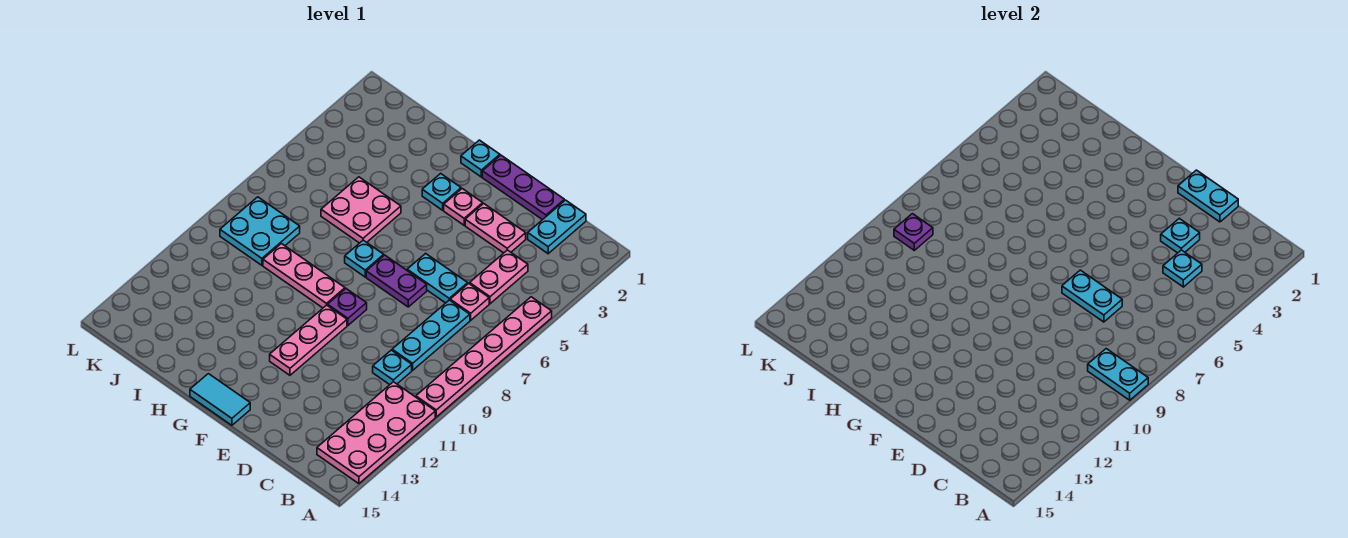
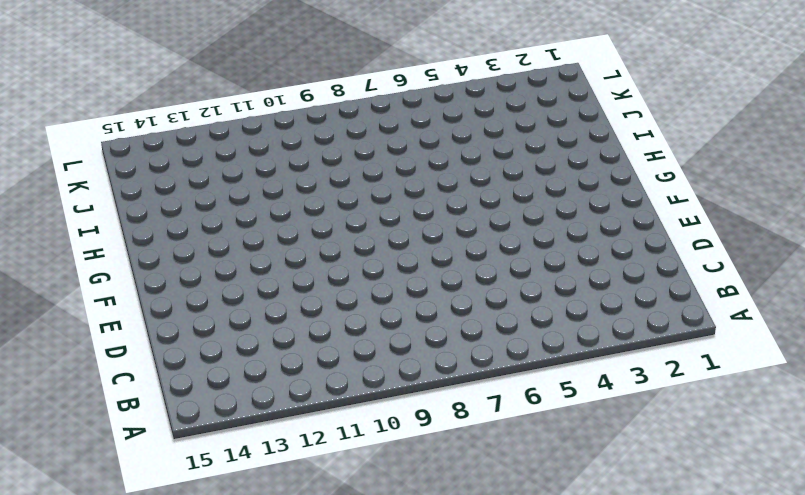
none -> pink plate A5:A10 level 1
none -> pink plate A11:B14 level 1
none -> cyan plate C1:C2 level 1

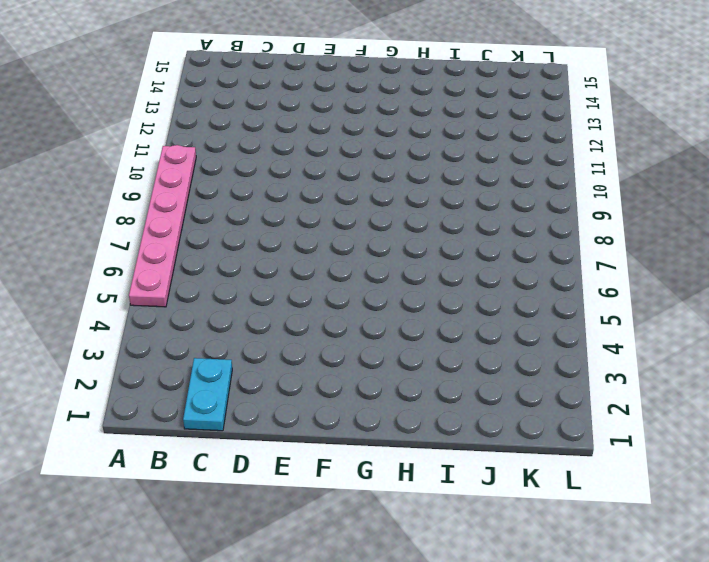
none -> pink plate A11:B14 level 1
none -> pink plate C4:C5 level 1
none -> pink plate C6 level 1

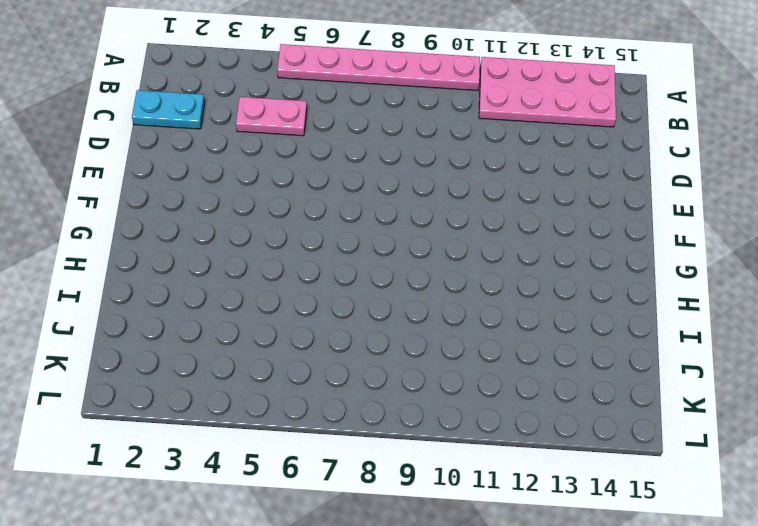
none -> pink plate C6 level 1
none -> cyan plate C7:C9 level 1
none -> cyan plate C10 level 1

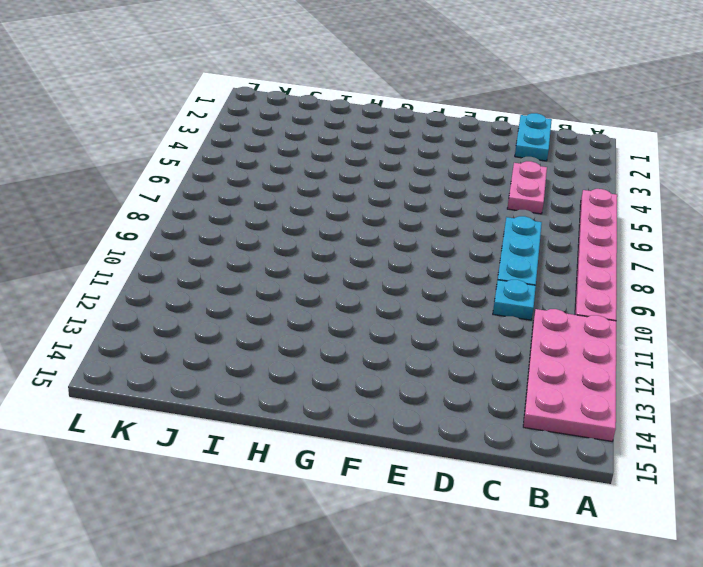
none -> pink plate C6 level 1
none -> purple plate D1:F1 level 1
none -> pink plate D3:E3 level 1

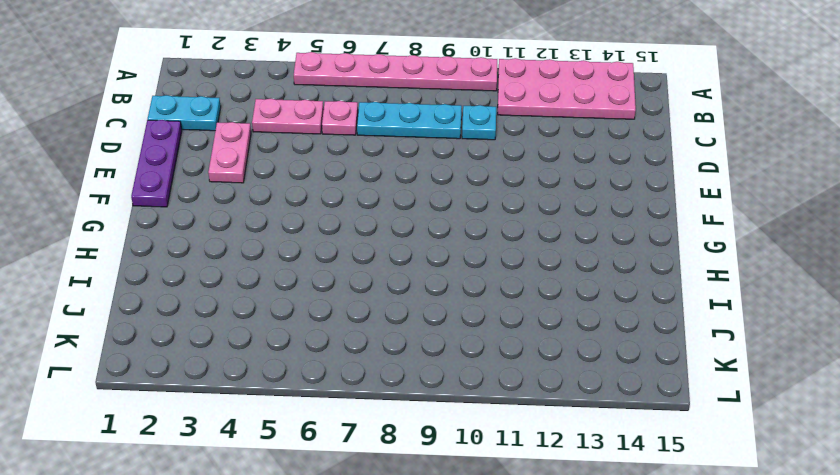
none -> cyan plate D6:E6 level 1
none -> purple plate E7:F7 level 1
none -> pink plate F3 level 1

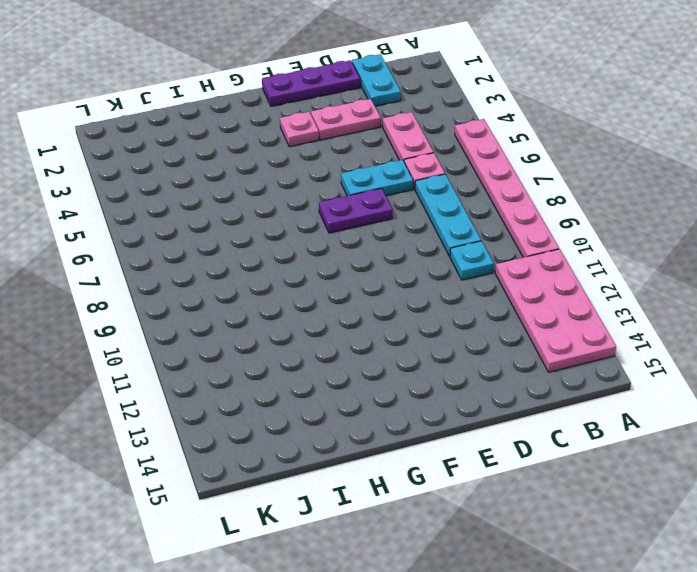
none -> purple plate F9 level 1
none -> pink plate F10:F12 level 1
none -> cyan tile F15:G15 level 1

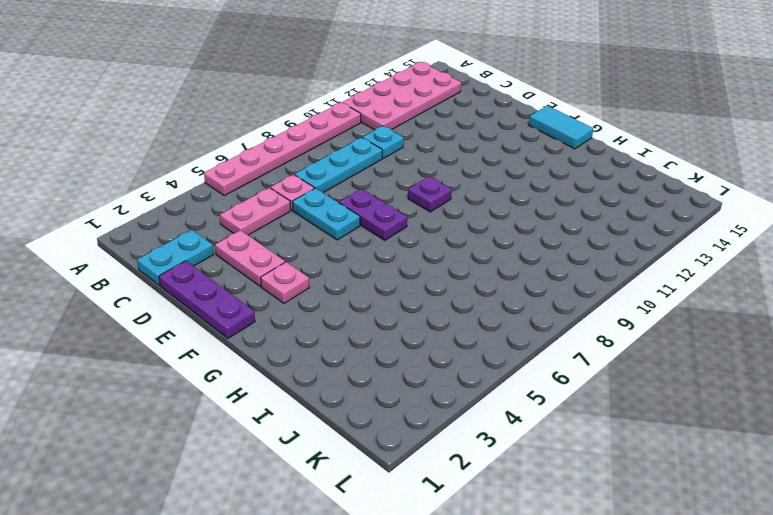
none -> pink plate F10:F12 level 1
none -> cyan plate G1 level 1
none -> cyan plate G3 level 1

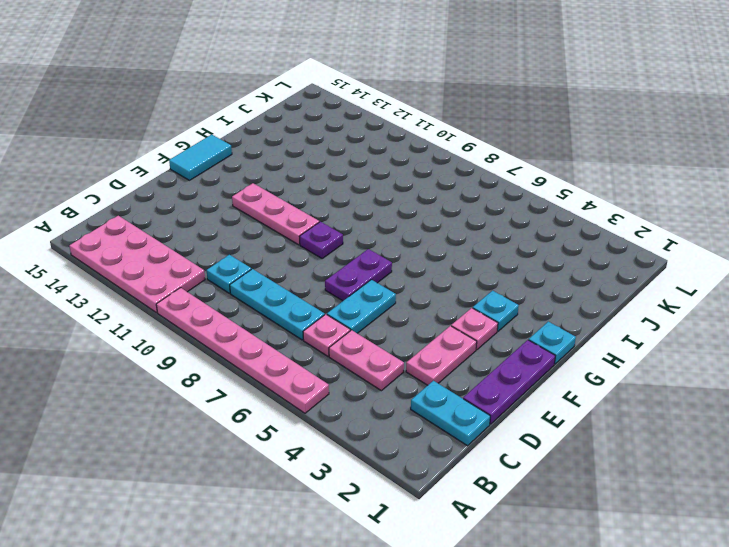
none -> cyan plate G7 level 1
none -> pink plate G9:I9 level 1
none -> pink plate H5:I6 level 1

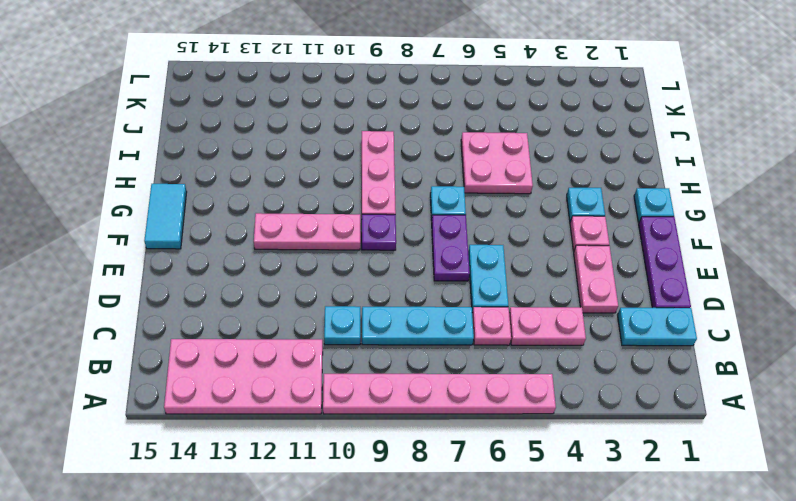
none -> cyan plate J8:K9 level 1
none -> cyan plate A9:B9 level 2
none -> cyan plate C4 level 2

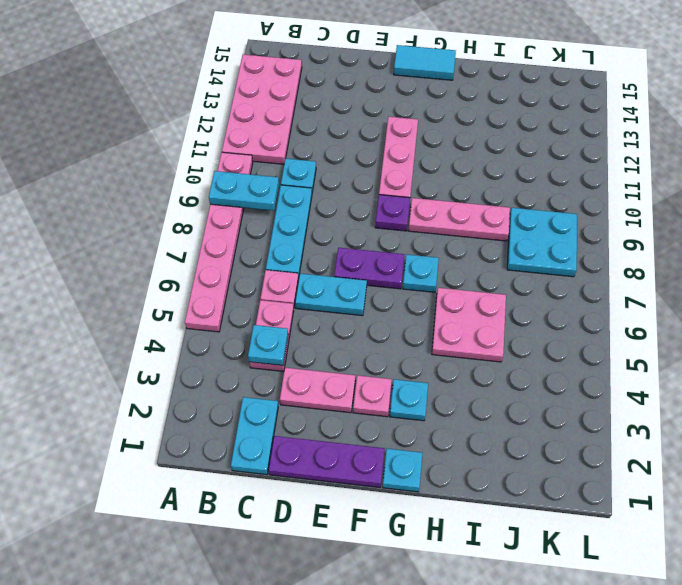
none -> cyan plate D1:E1 level 2
none -> cyan plate D3 level 2
none -> cyan plate D7:E7 level 2

